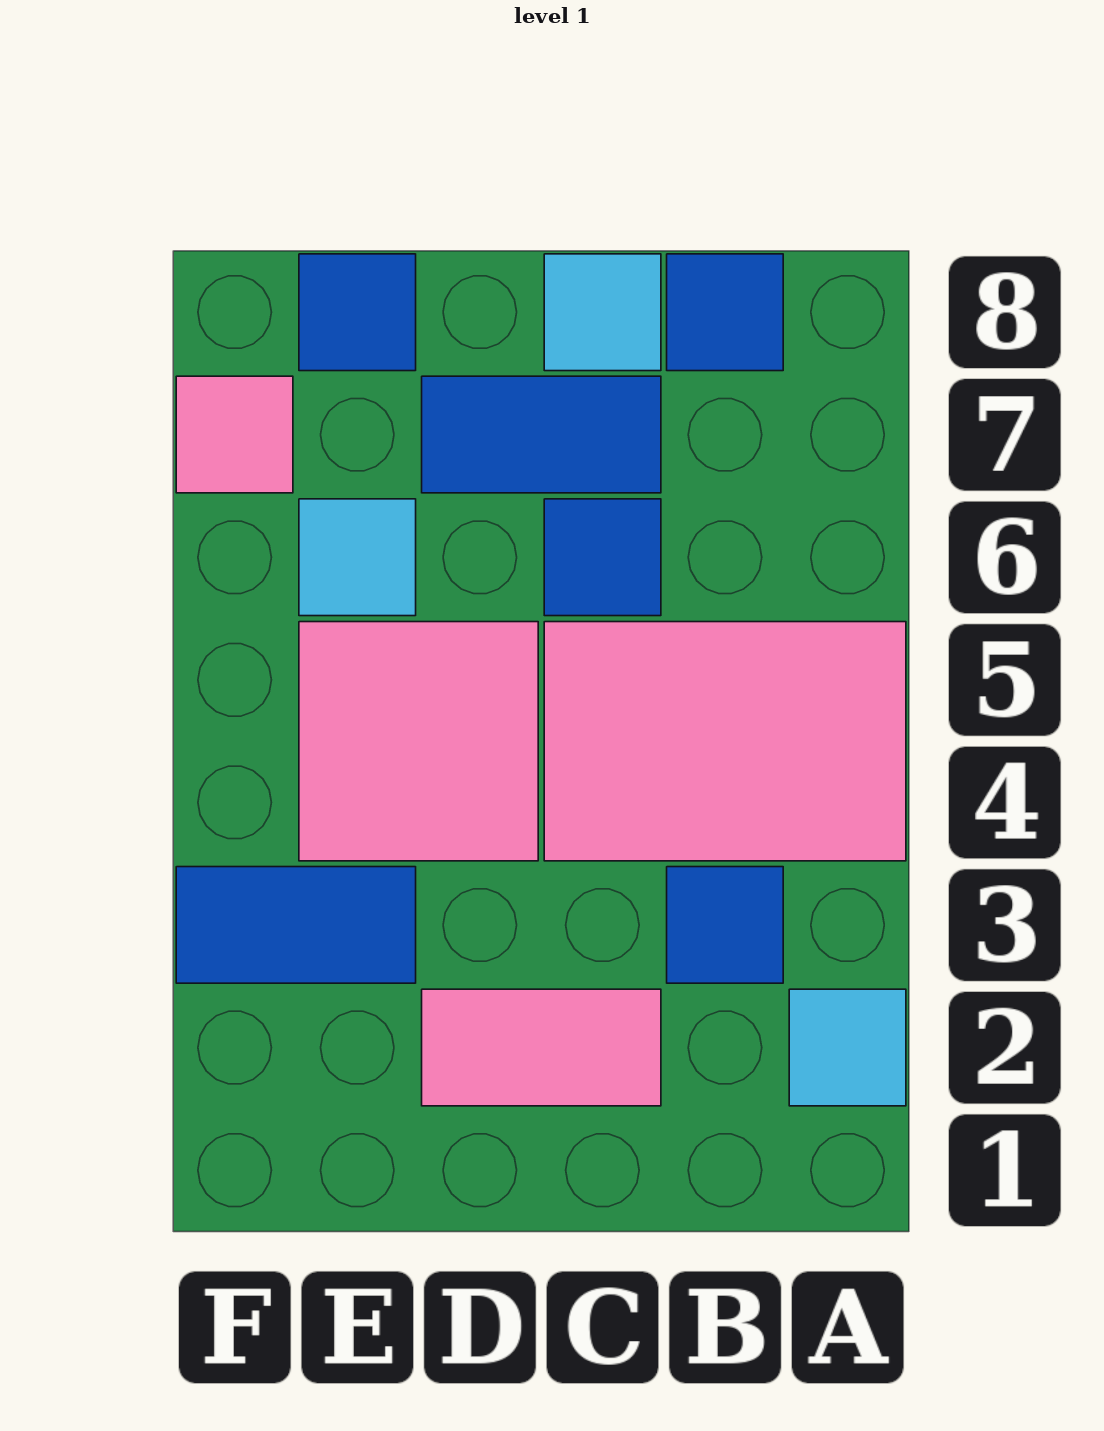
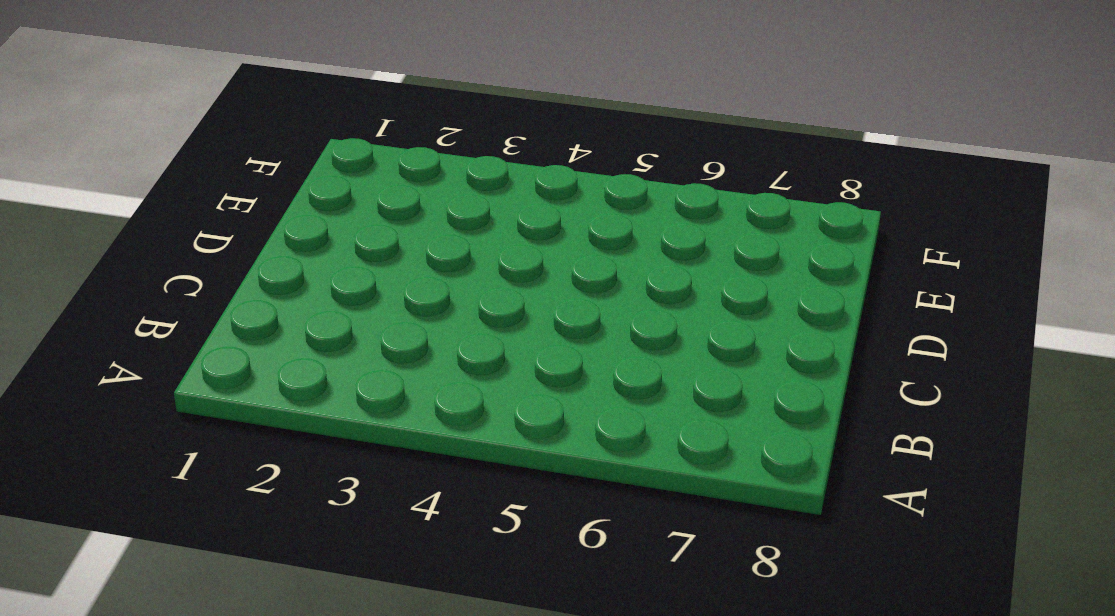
none -> cyan tile A2 level 1
none -> pink tile A4:C5 level 1
none -> blue tile B3 level 1

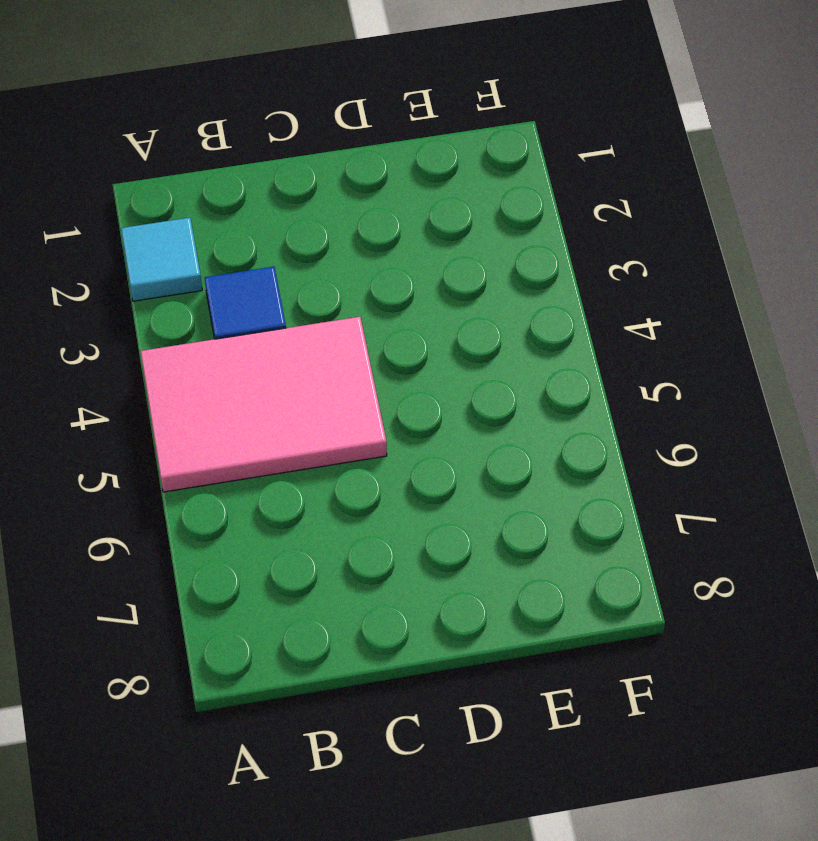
none -> blue tile B8 level 1
none -> pink tile C2:D2 level 1
none -> blue tile C6 level 1

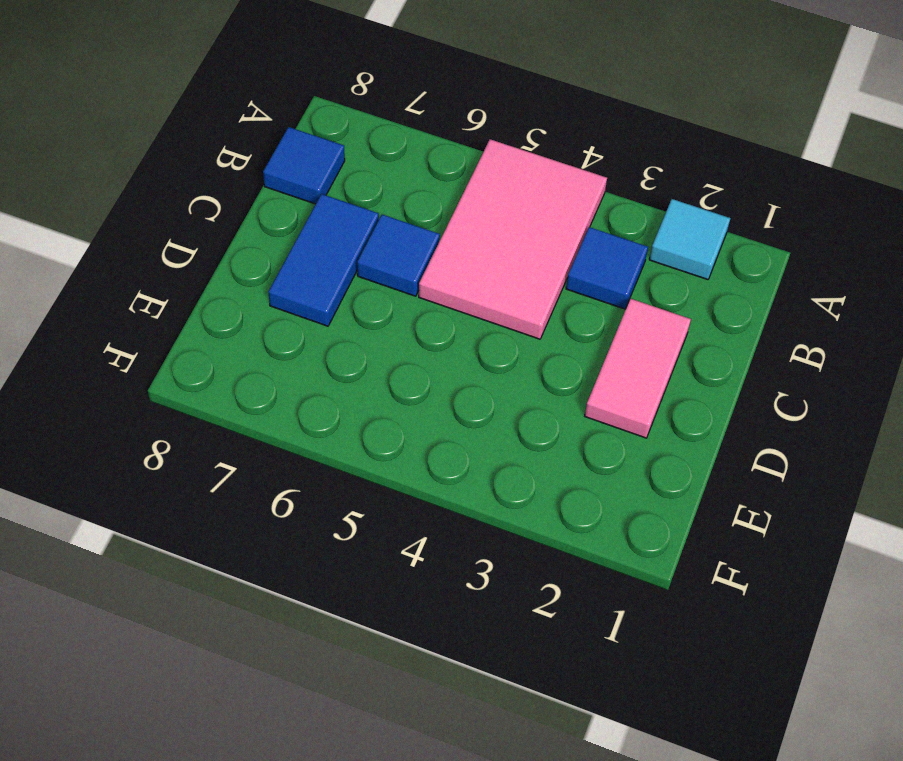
none -> cyan tile C8 level 1
none -> pink tile D4:E5 level 1
none -> blue tile E3:F3 level 1

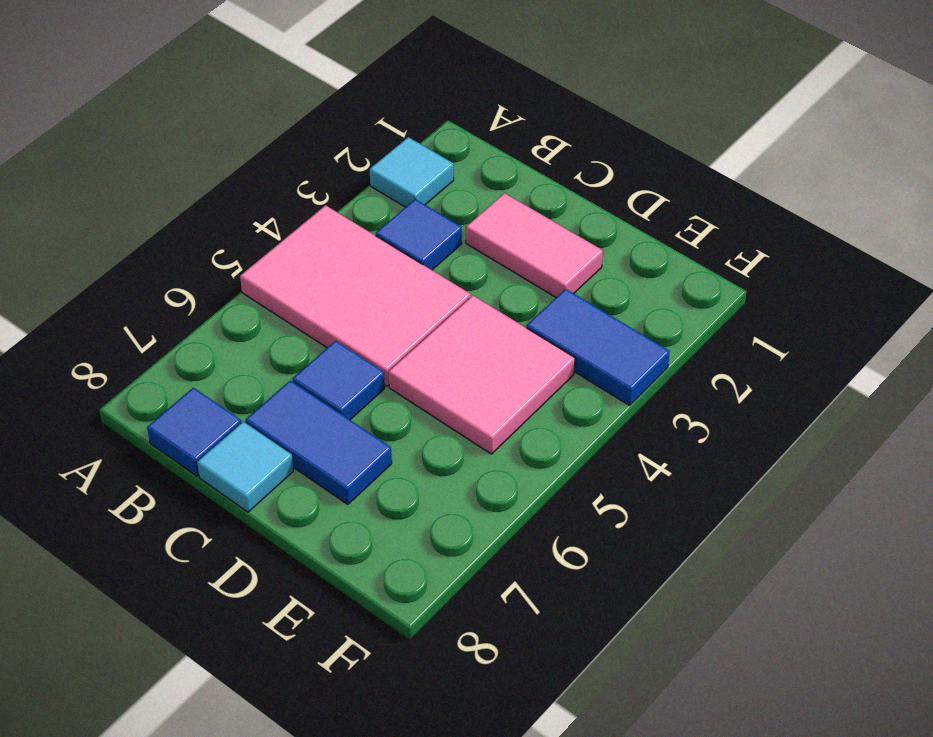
none -> cyan tile E6 level 1
none -> blue tile E8 level 1
none -> pink tile F7 level 1

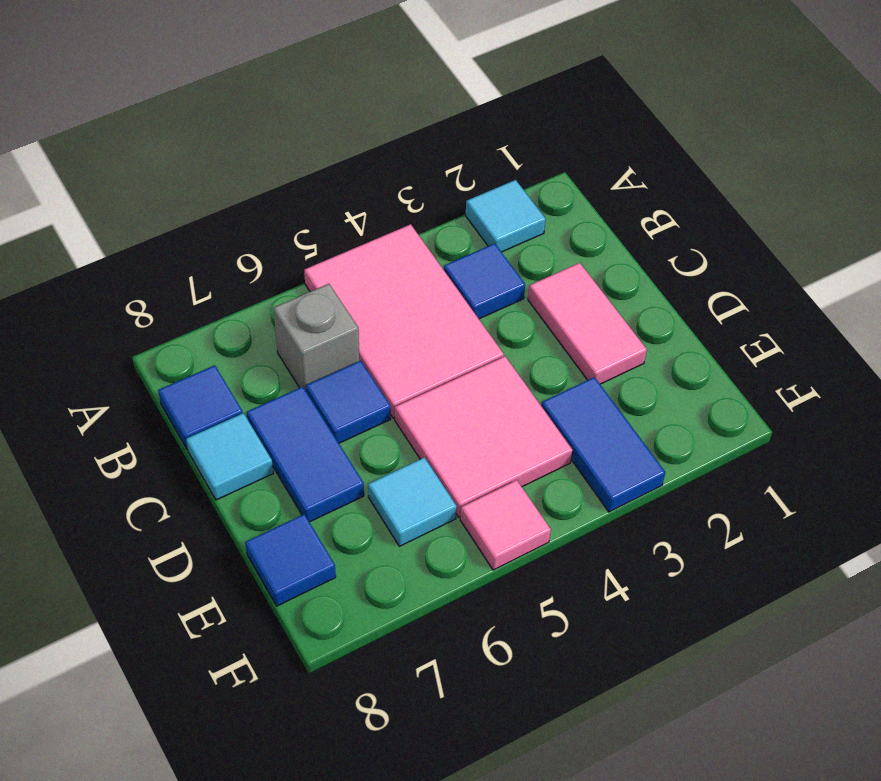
grey brick B6 level 1 -> none
pink tile F5 level 1 -> pink tile F7 level 1

